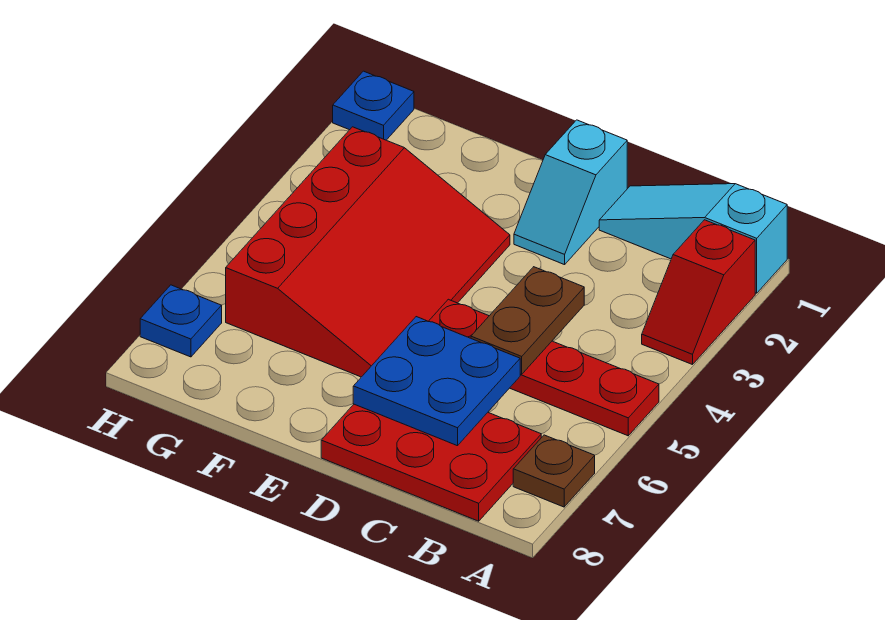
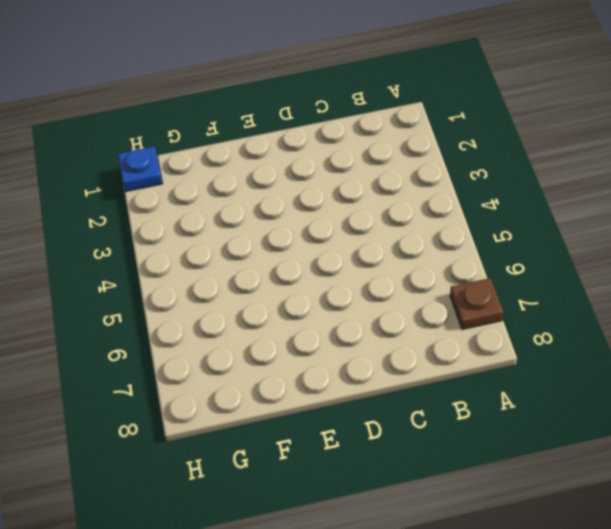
none -> cyan slope A1:C1 level 1 top A
none -> red slope A2:A3 level 1 top 2

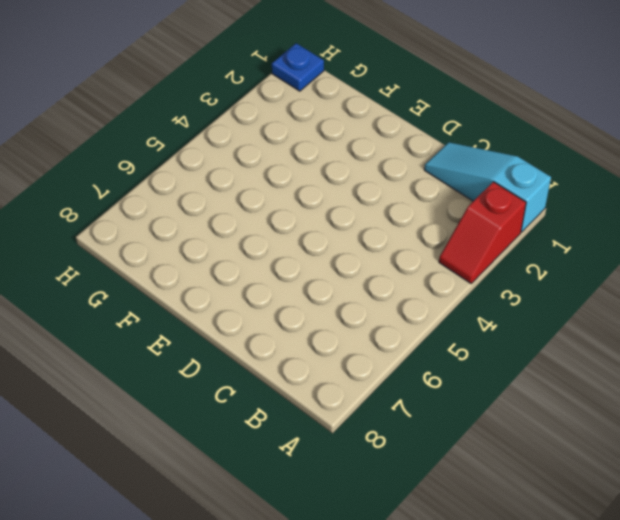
none -> red plate A5:D5 level 1
none -> brown plate A7 level 1

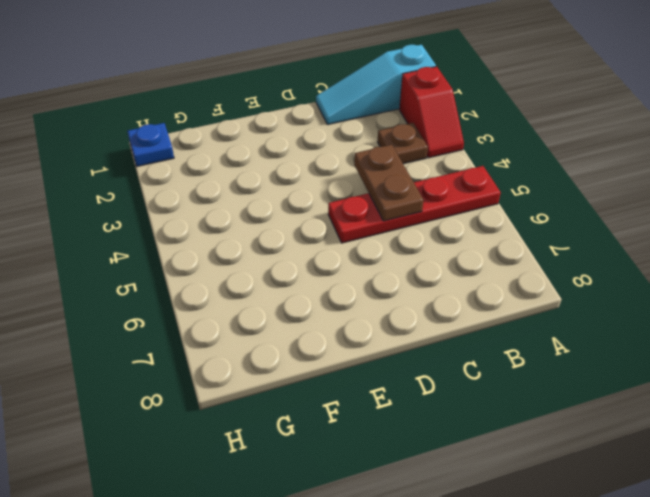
brown plate B3 level 1 -> brown plate A7 level 1
none -> red plate B7:D8 level 1
none -> cyan slope D1:D2 level 1 top 1

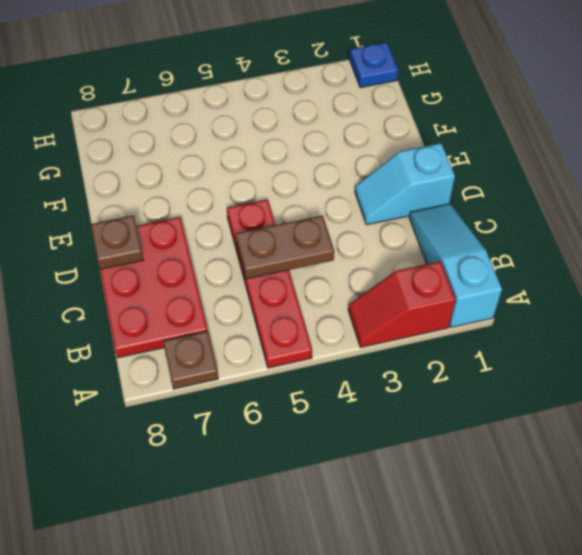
brown plate D8 level 2 -> none
none -> red slope E3:G6 level 1 top G
none -> blue plate H7 level 1

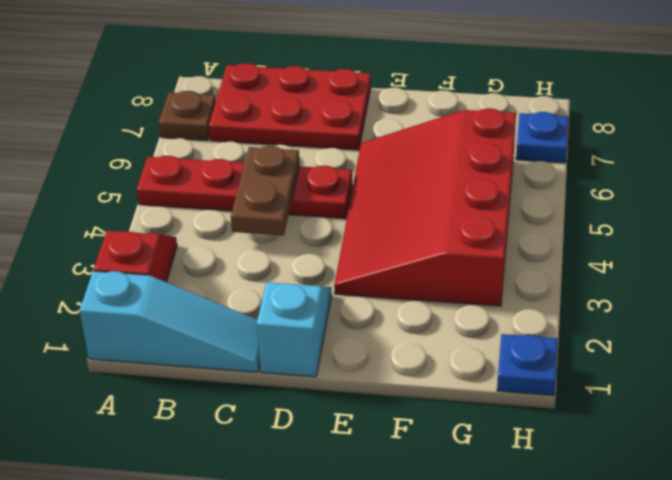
none -> blue plate C6:D7 level 2

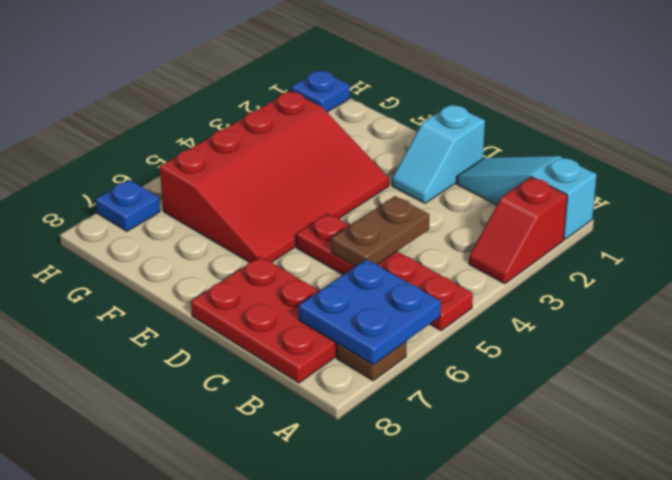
blue plate A6:B7 level 2 -> blue plate C6:D7 level 2

